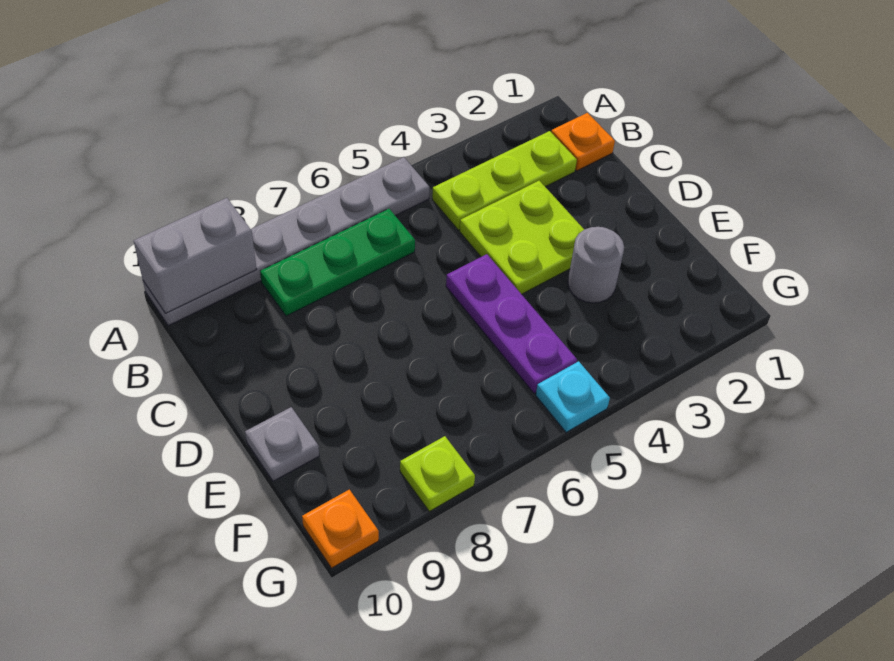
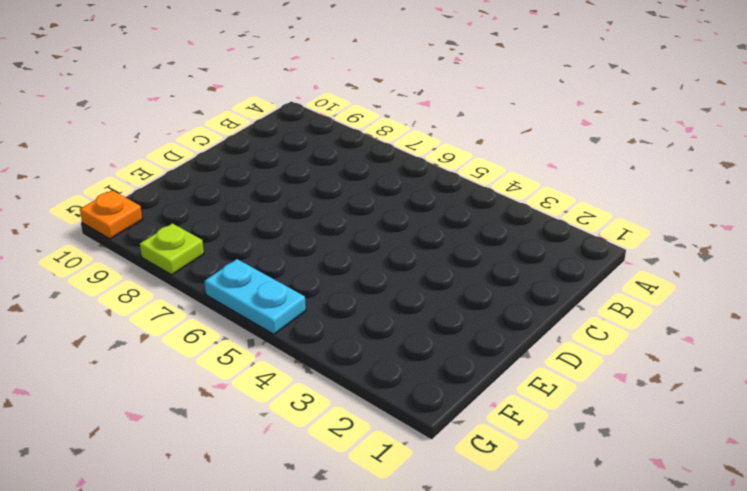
cyan plate G5:G6 level 1 -> cyan plate G5 level 1
none -> grey plate A5:A10 level 1
none -> orange plate B1 level 1
none -> lime plate B2:B4 level 1

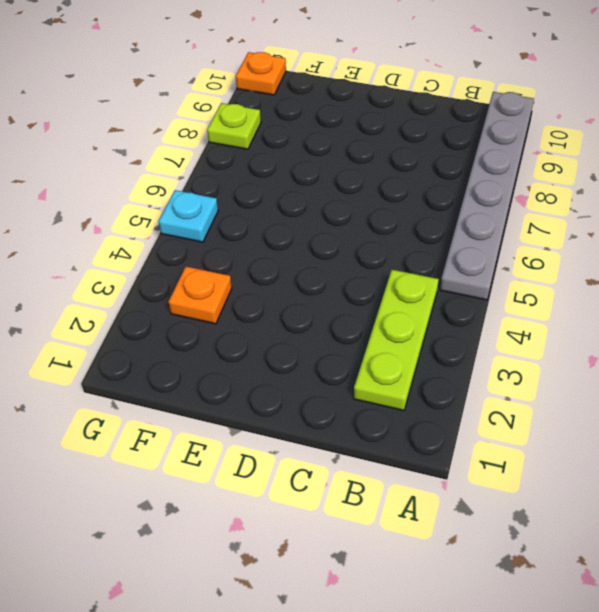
orange plate F3 level 1 -> orange plate B1 level 1
none -> green plate B6:B8 level 1
none -> lime plate C3:D4 level 1
none -> purple plate D5:F5 level 1

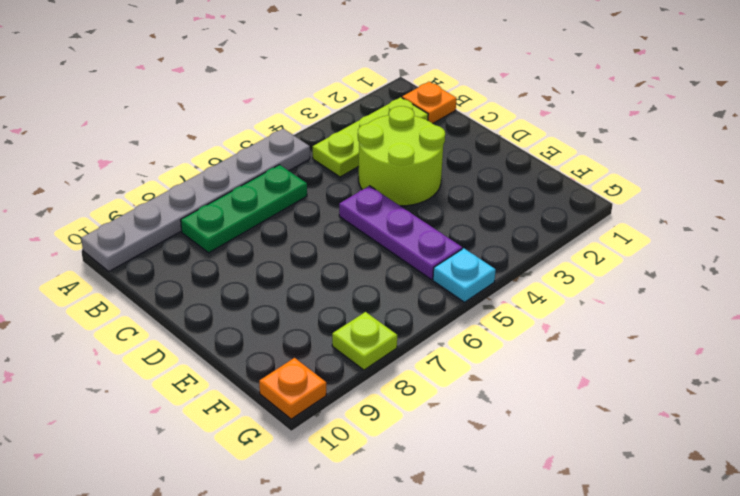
lime round brick C3:D4 level 1 -> lime plate C3:D4 level 1
none -> grey round brick E3 level 1
none -> grey plate E10 level 1
none -> grey brick A9:A10 level 2

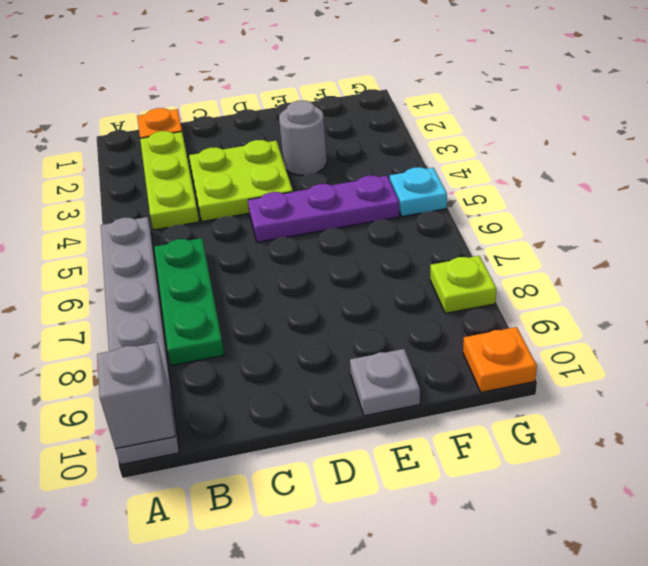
grey brick A10 level 2 -> grey brick A9:A10 level 2

